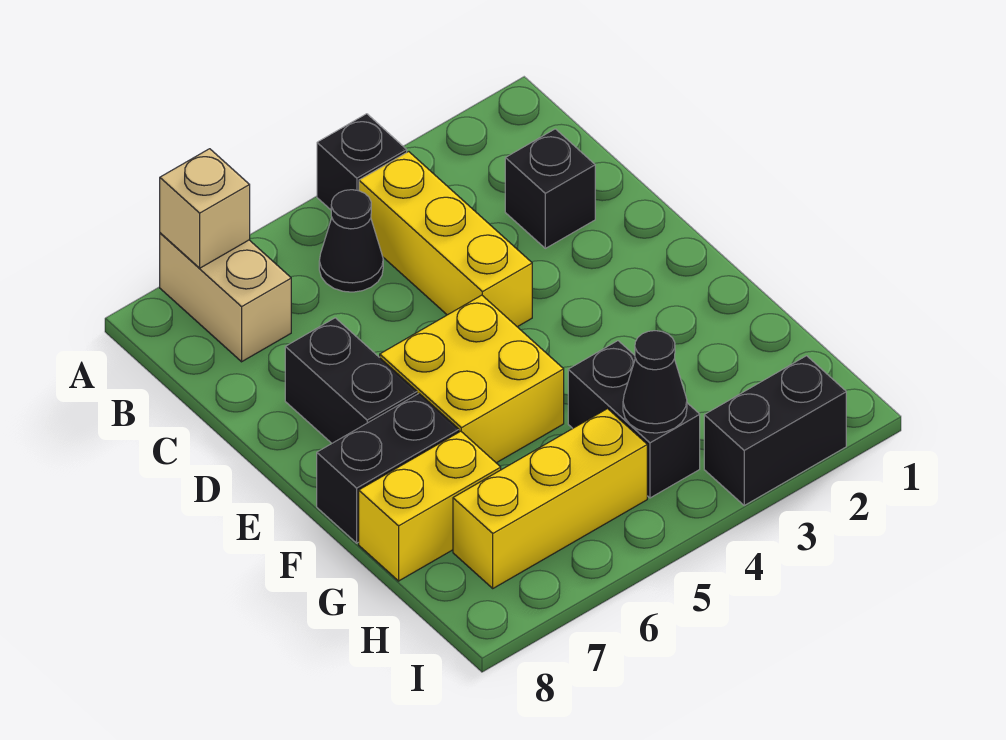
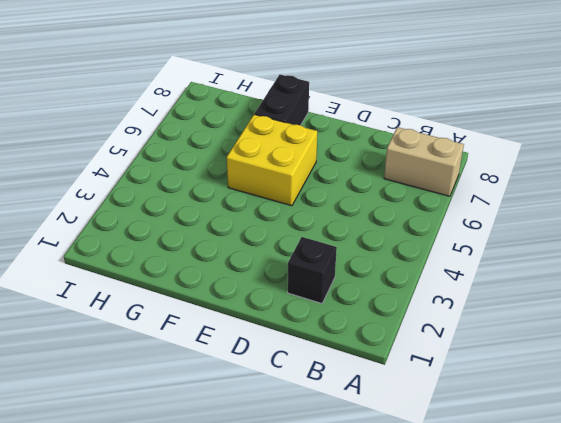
none -> black brick A4 level 1
none -> yellow brick B4:D4 level 1
none -> black cone B5 level 1

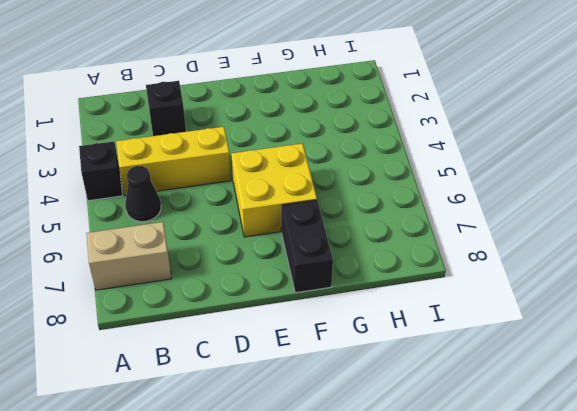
none -> black brick D7:E7 level 1
none -> black brick G4:H4 level 1
none -> yellow brick G7:G8 level 1

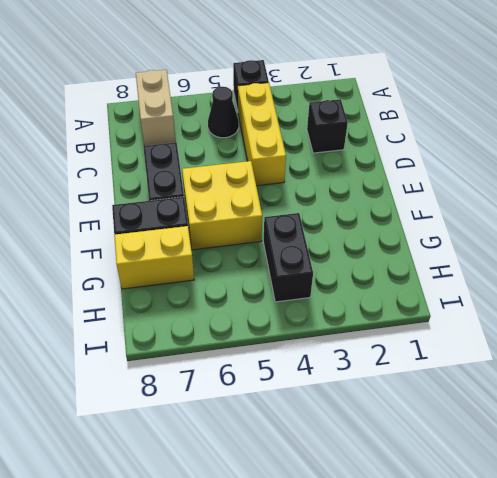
none -> yellow brick H5:H7 level 1
none -> black brick I2:I3 level 1
none -> tan brick A7 level 2

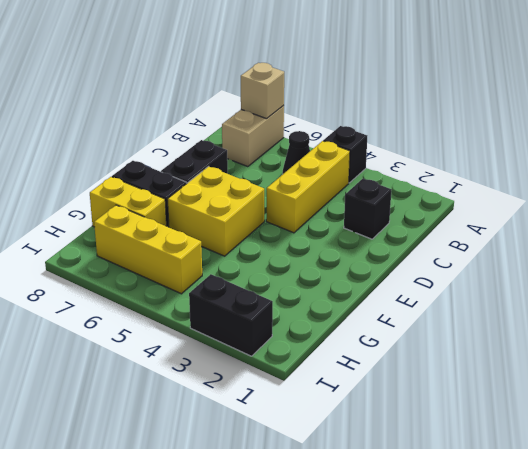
none -> black brick G4:H4 level 1
none -> black cone H4 level 2

